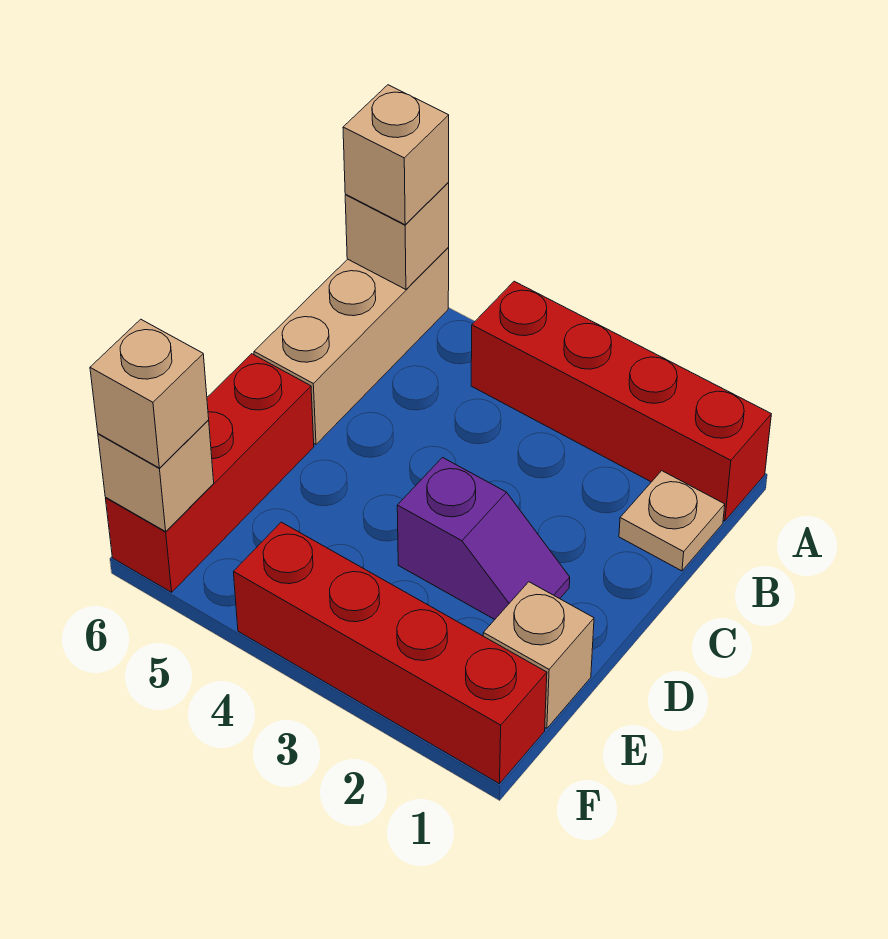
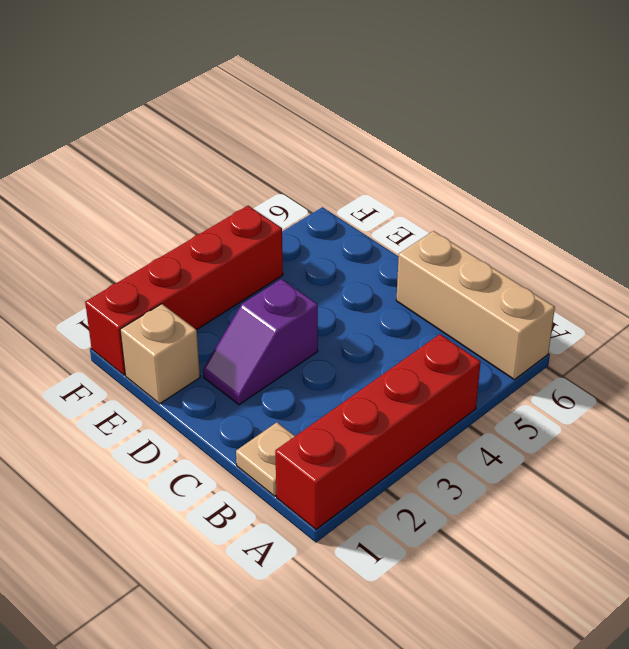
none -> red brick D6:F6 level 1
none -> tan brick A6 level 2

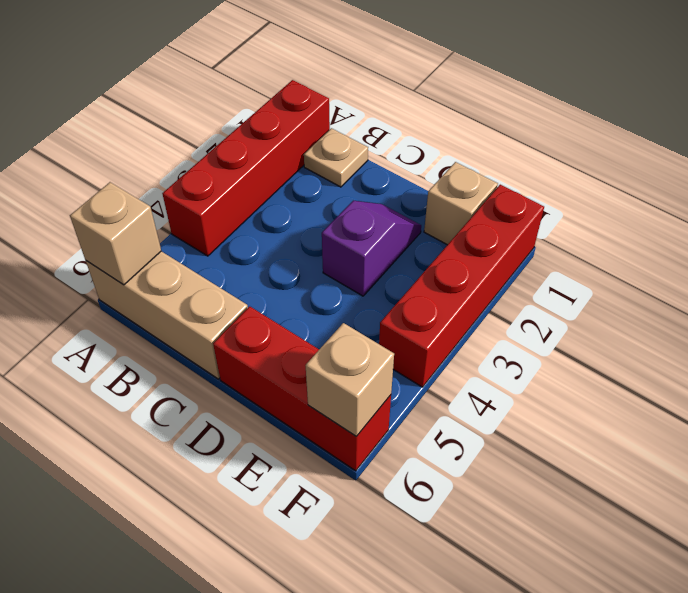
none -> tan brick A6 level 3
none -> tan brick F6 level 3

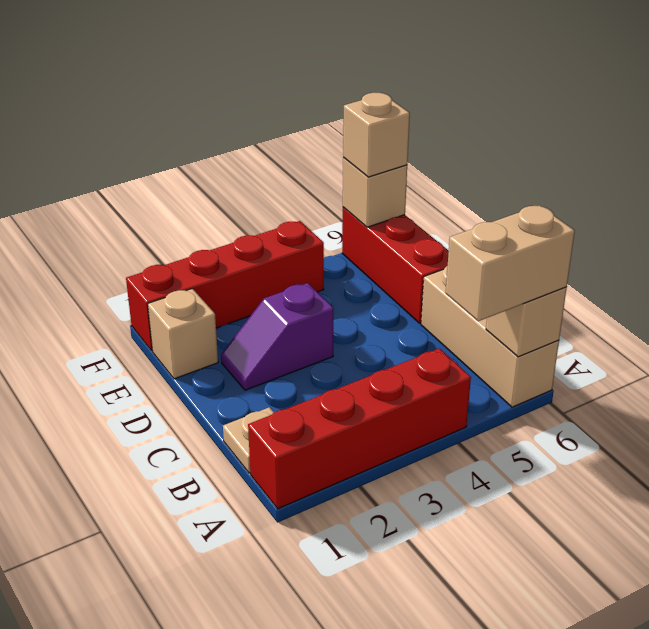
tan brick A5:A6 level 3 -> tan brick A6 level 3

